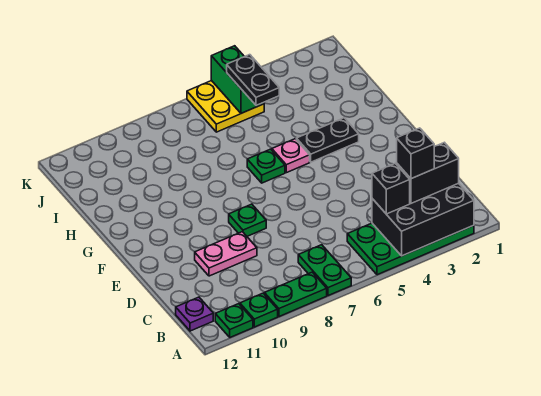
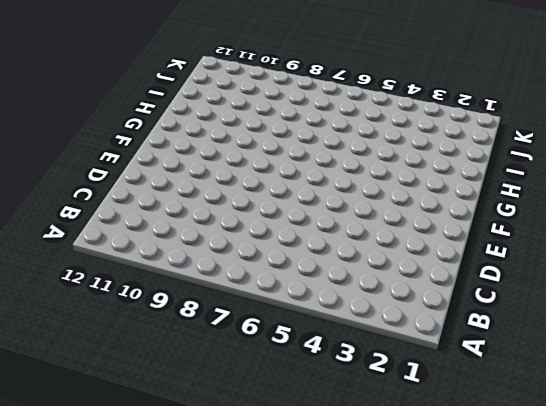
none -> green plate A2:B5 level 1
none -> green plate A7:B7 level 1
none -> green plate A8:A9 level 1

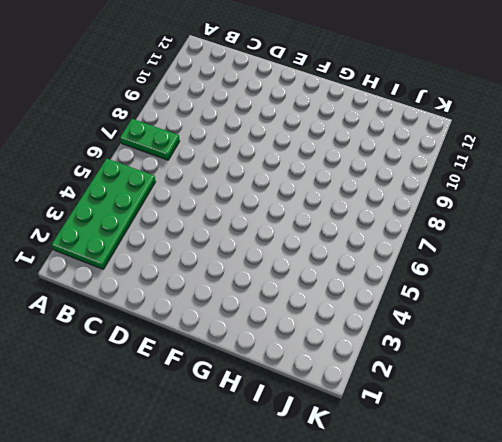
none -> green plate A8:A9 level 1
none -> green plate A10 level 1
none -> green plate A11 level 1

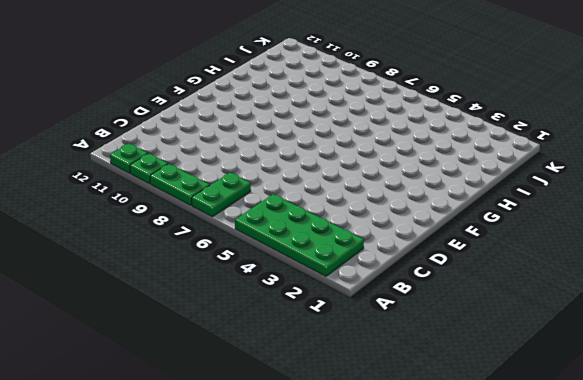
none -> purple plate B12 level 1
none -> pink plate D9:D10 level 1
none -> green plate E8 level 1

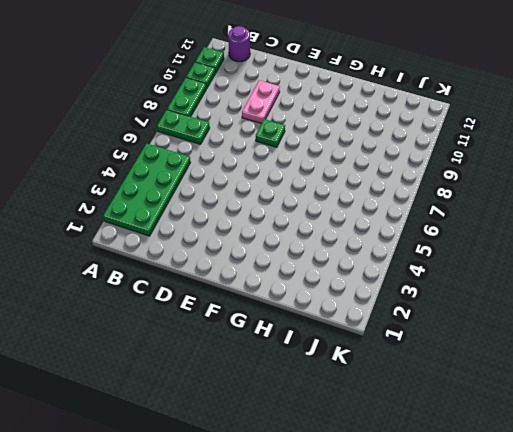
purple round brick B12 level 1 -> purple plate B12 level 1
none -> black plate G3:G4 level 1
none -> pink plate G5 level 1
none -> green plate G6 level 1

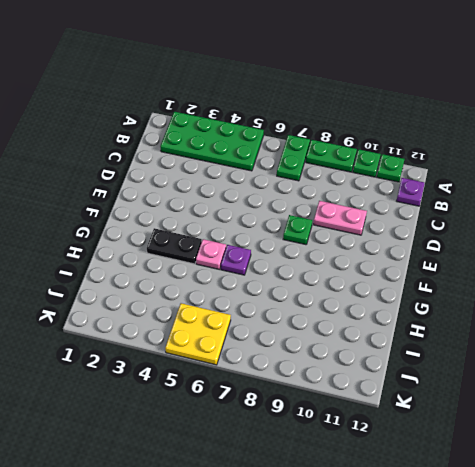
purple plate G6 level 1 -> green plate G6 level 1
none -> black brick A2:B4 level 2
none -> green brick J5:K5 level 2
none -> black brick B2:B3 level 3

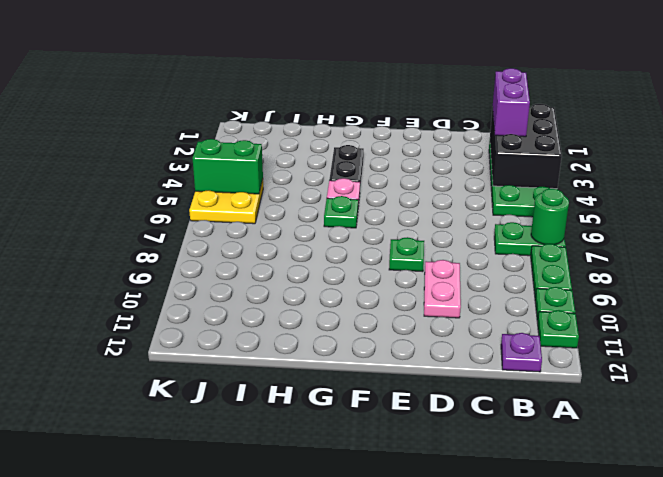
green round brick A7 level 2 -> none
purple brick B2:B3 level 3 -> black brick B2:B3 level 3
none -> black brick B4 level 3
none -> black plate I5:J5 level 3
none -> black brick B3 level 4

